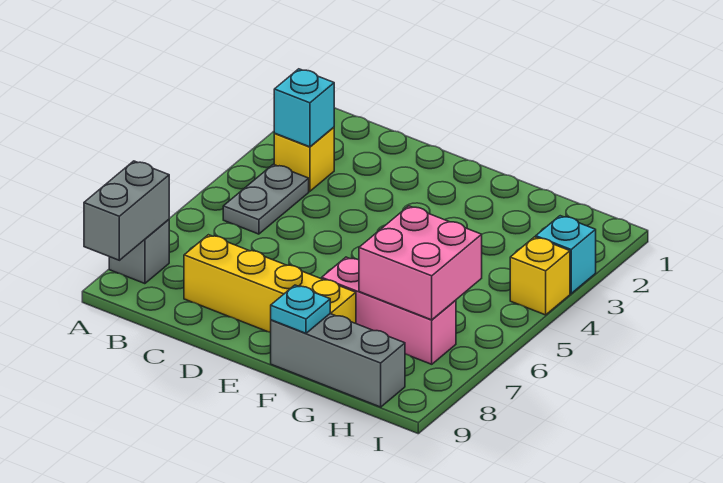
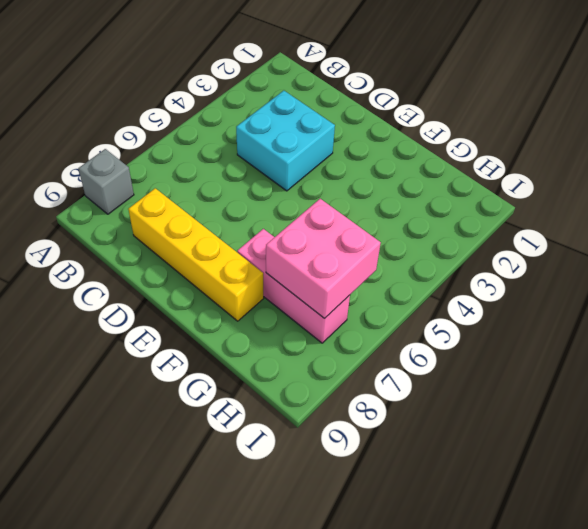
cyan brick C3:D4 level 1 -> none
none -> yellow brick B3 level 1
none -> grey plate B4:B5 level 1
none -> grey brick F9:H9 level 1

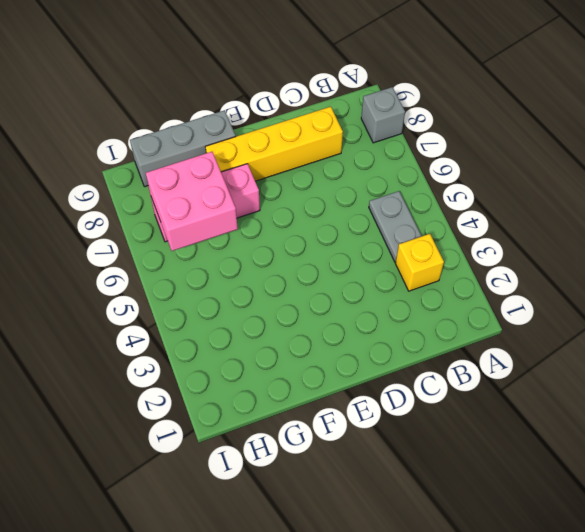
none -> cyan brick I3 level 1
none -> yellow brick I4 level 1
none -> grey brick A8:A9 level 2

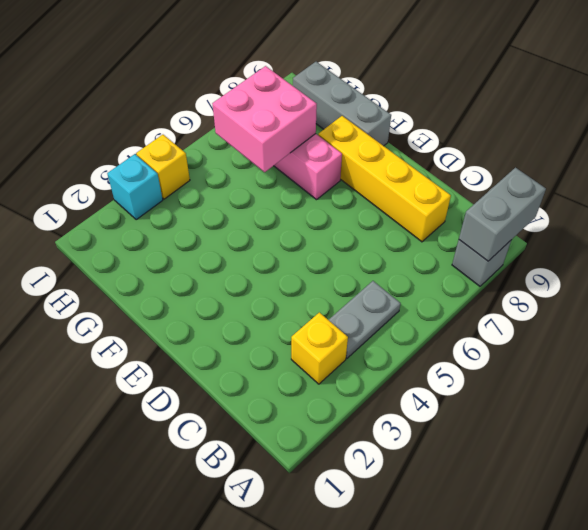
none -> cyan brick B3 level 2
none -> cyan plate F9 level 2

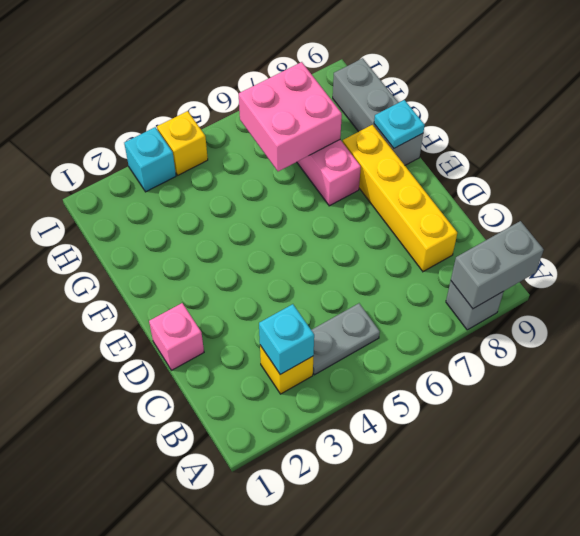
pink brick D1 level 1 -> none

